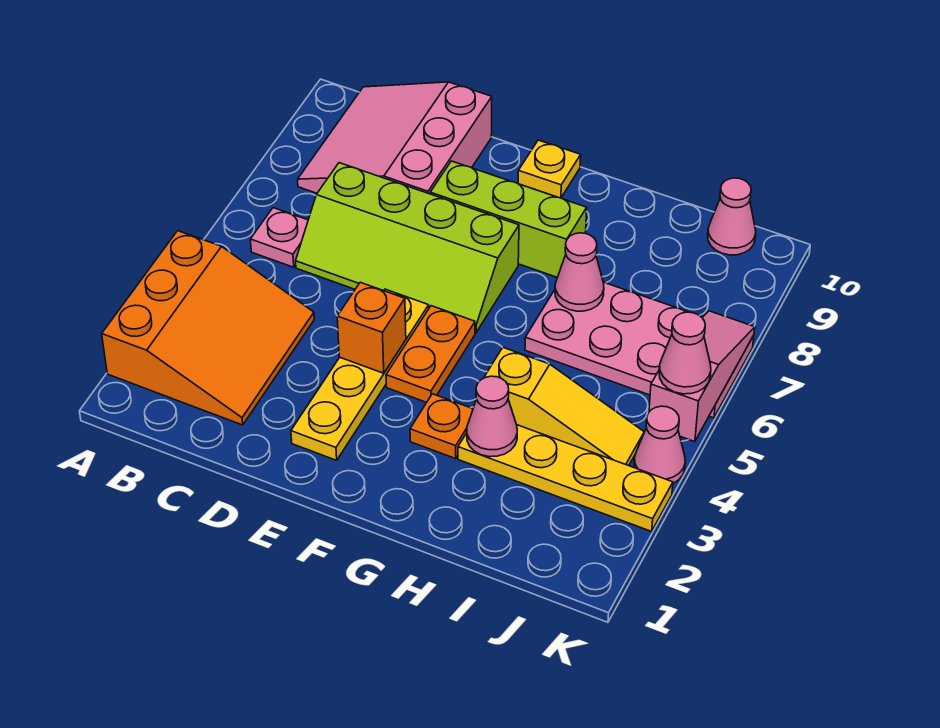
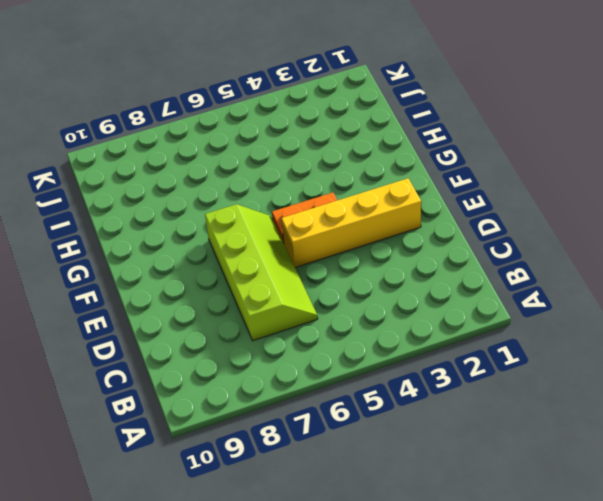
yellow brick E2:E5 level 1 -> yellow plate E2:E5 level 1
none -> orange slope A2:C4 level 1 top A
none -> pink plate B6 level 1
none -> pink slope B8:D10 level 1 top D

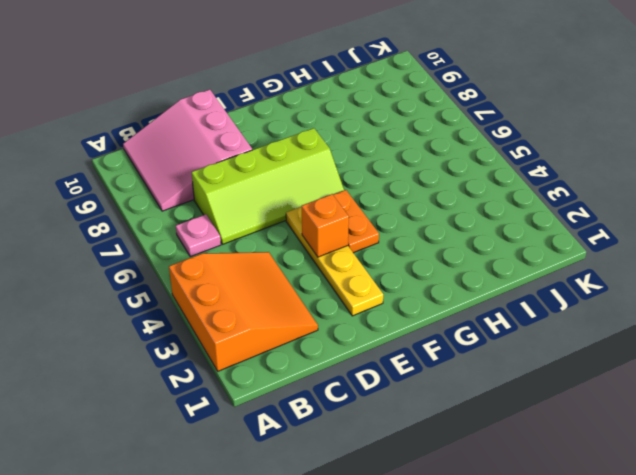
none -> lime brick E8:G8 level 1
none -> yellow plate F10 level 1
none -> orange plate G3 level 1

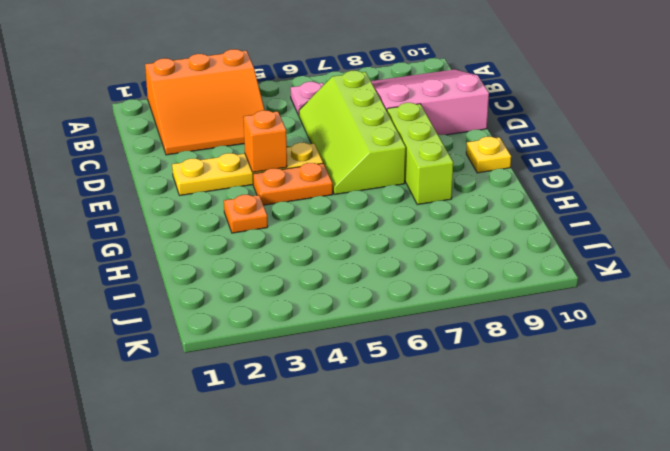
none -> yellow plate H3:K3 level 1
none -> yellow slope H4:J4 level 1 top H
none -> pink plate H6:K7 level 1

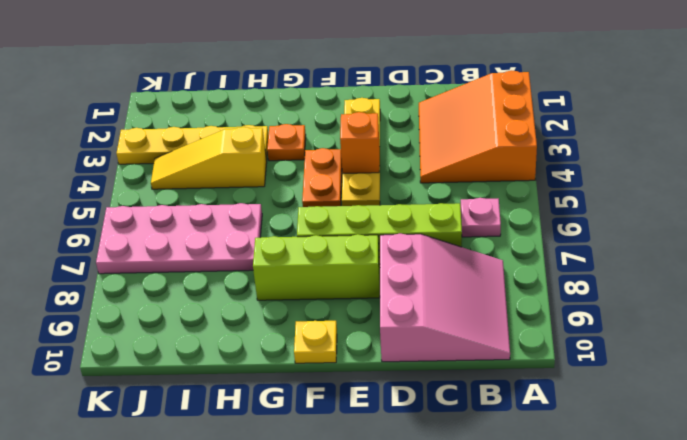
none -> pink cone J10 level 1
none -> pink cone K4 level 1
none -> pink cone H3 level 2

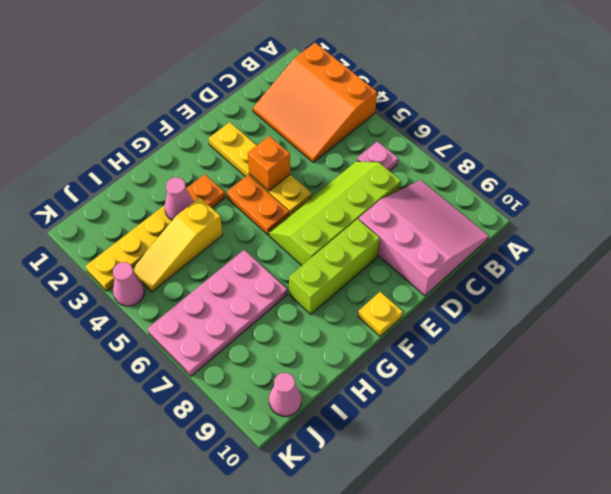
none -> pink cone H7 level 2
none -> pink slope K5:K7 level 2 top 5
none -> pink cone K5 level 3

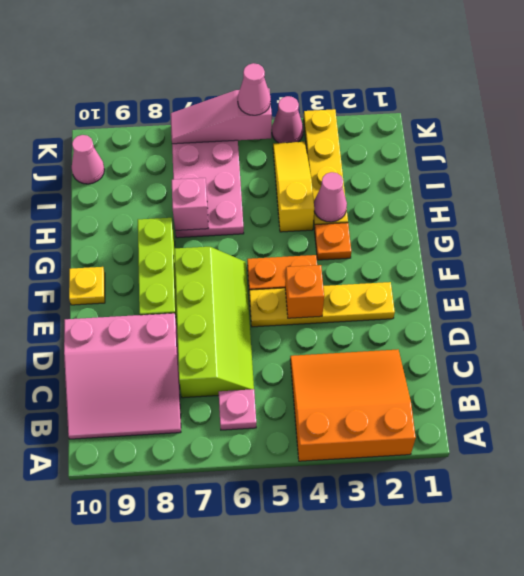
pink brick H7 level 2 -> pink cone H7 level 2

